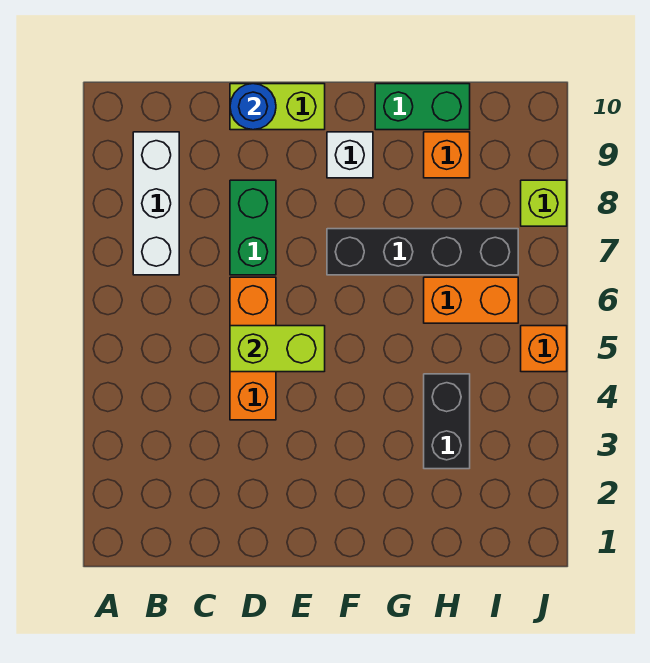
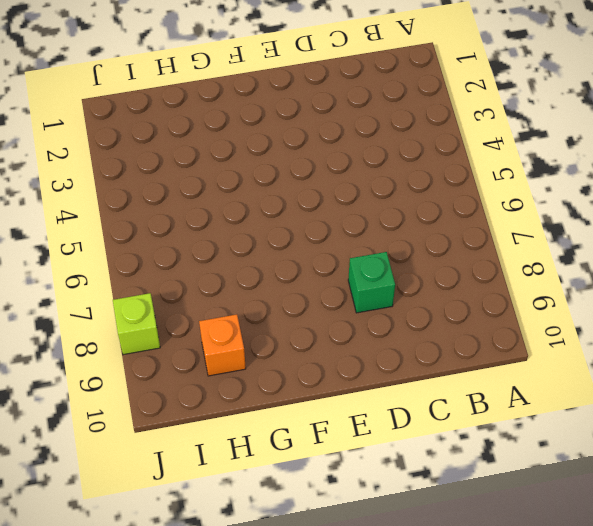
green brick D8 level 1 -> green brick D7:D8 level 1
none -> white brick B7:B9 level 1
none -> orange brick D4:D6 level 1
none -> lime brick D10:E10 level 1

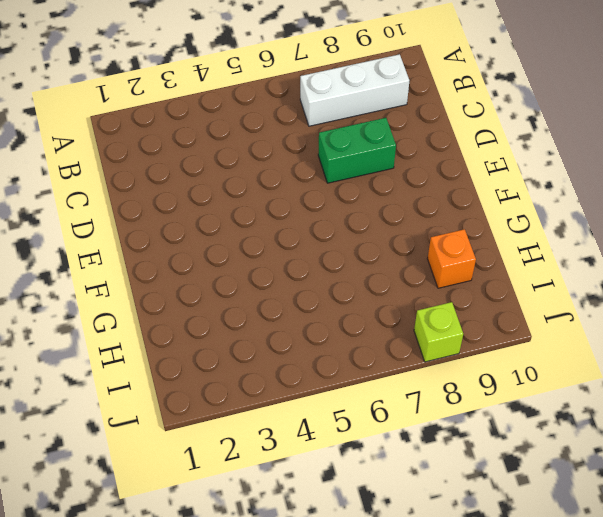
none -> orange brick D4:D6 level 1
none -> lime brick D10:E10 level 1
none -> black brick F7:I7 level 1

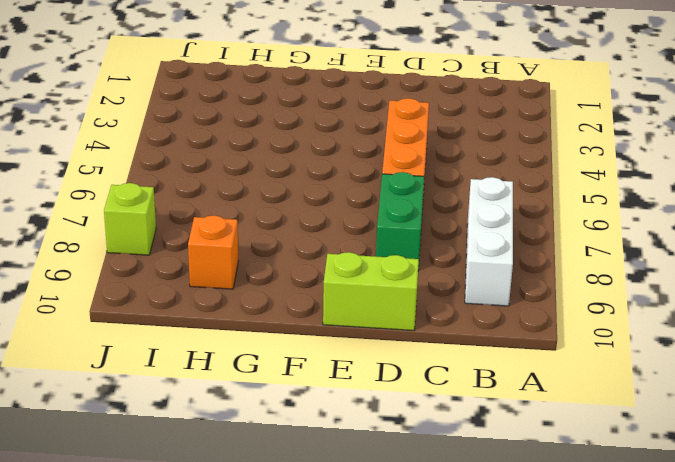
none -> black brick F7:I7 level 1
none -> white brick F9 level 1
none -> green brick G10:H10 level 1

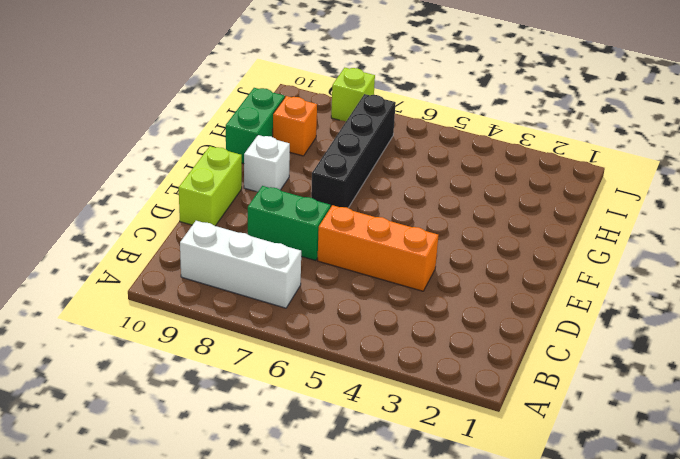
none -> black brick H3:H4 level 1
none -> orange brick H6:I6 level 1
none -> orange brick J5 level 1

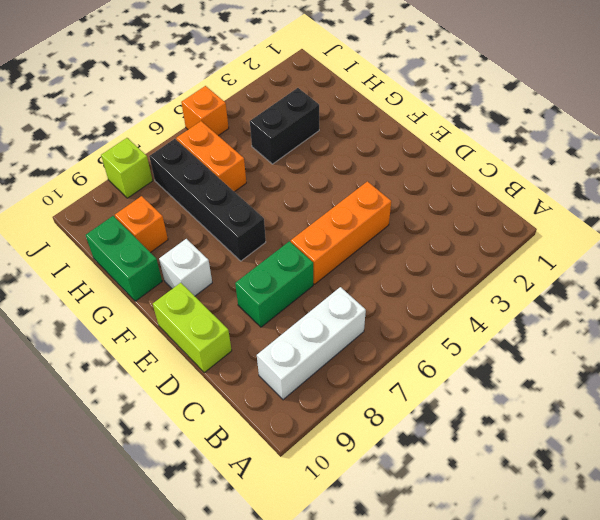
none -> lime brick D5:E5 level 2
none -> blue round brick D10 level 2

